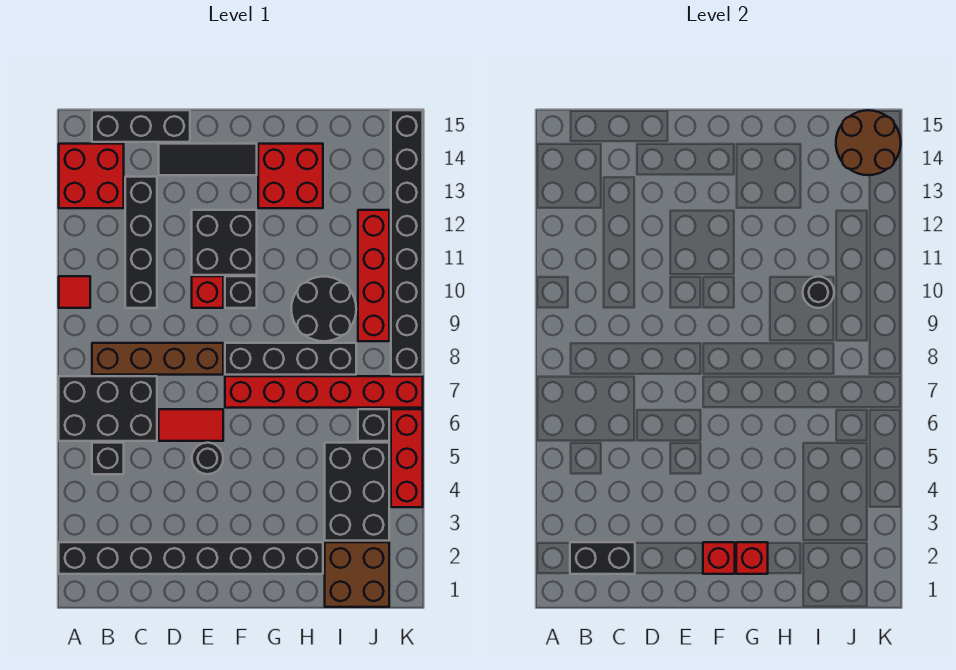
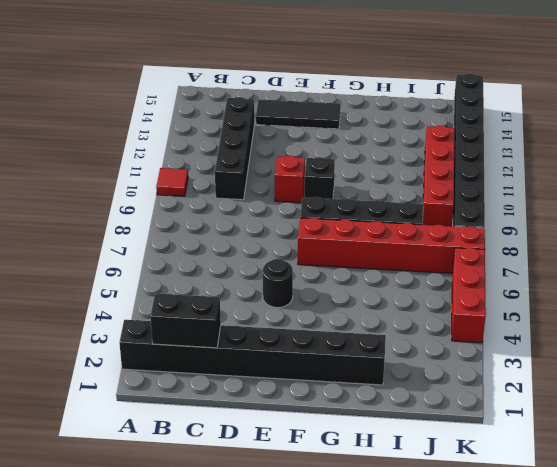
none -> black brick A6:C7 level 1
none -> red brick A13:B14 level 1
none -> black brick B5 level 1

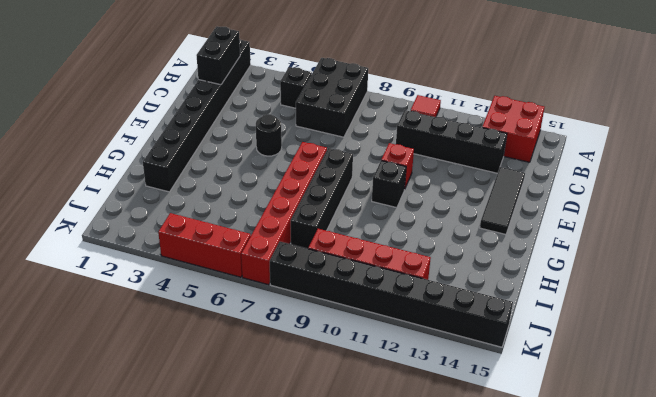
none -> brown brick B8:E8 level 1
none -> black brick B15:D15 level 1
none -> red tile D6:E6 level 1

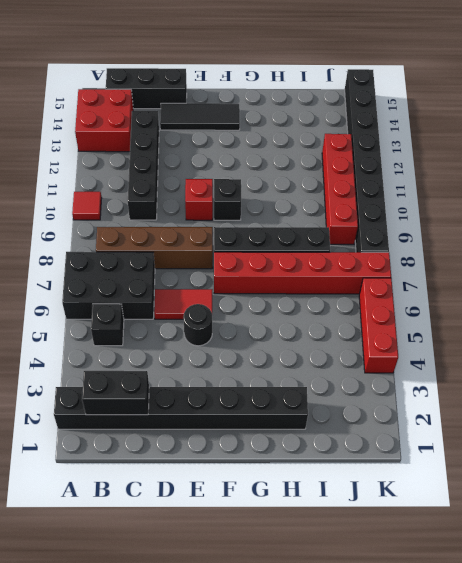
none -> black brick E11:F12 level 1
none -> red brick G13:H14 level 1
none -> black round brick H9:I10 level 1

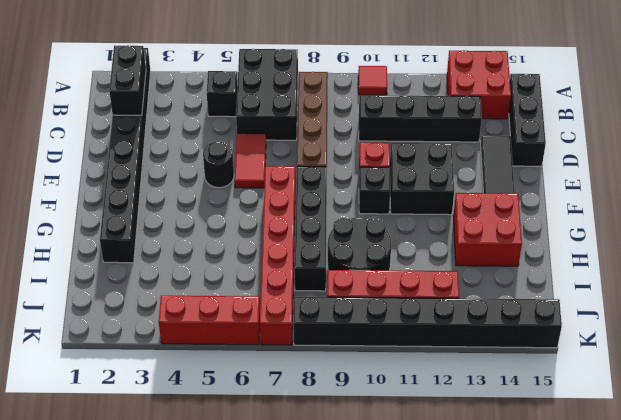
none -> brown brick I1:J2 level 1
none -> black brick I3:J5 level 1
none -> black brick J6 level 1

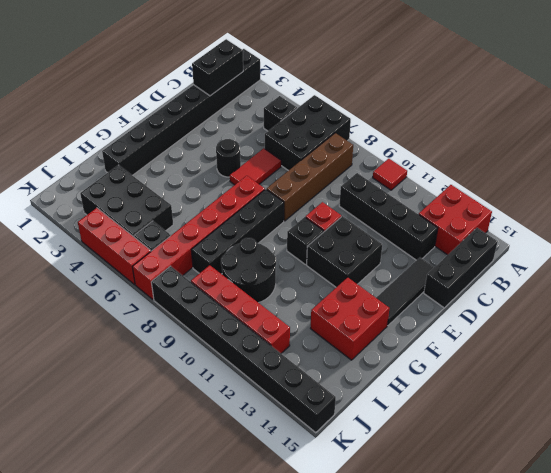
none -> brown brick I1:J2 level 1
none -> red brick F2 level 2
none -> red brick G2 level 2

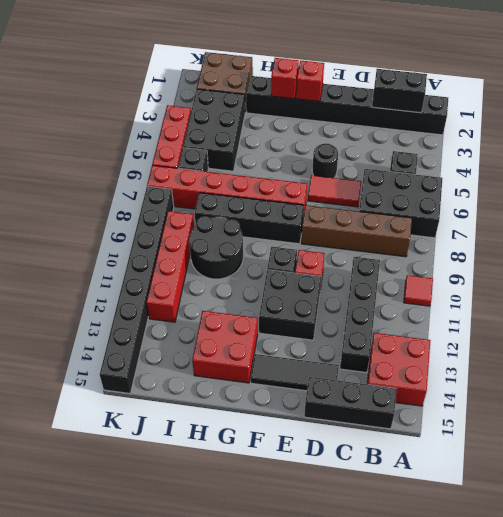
none -> black round brick I10 level 2
none -> brown round brick J14:K15 level 2

